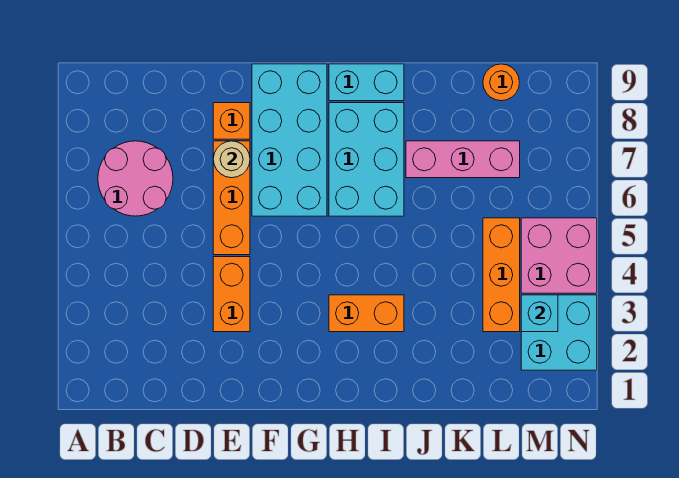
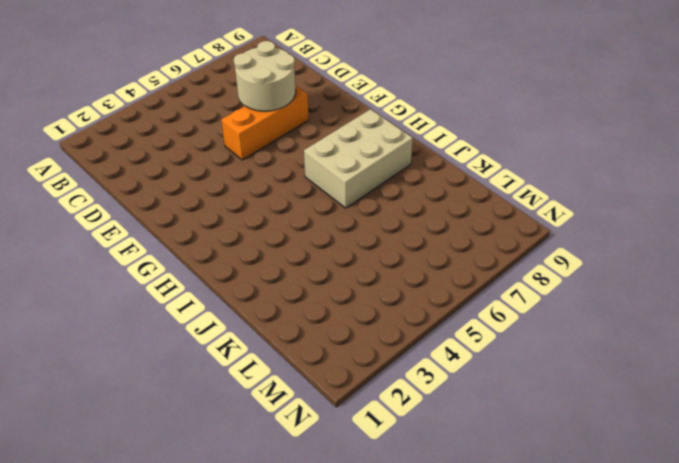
tan round brick D6:E7 level 2 -> tan round brick E7 level 2
tan brick H6:I8 level 1 -> cyan brick H6:I8 level 1
none -> pink round brick B6:C7 level 1
none -> orange brick E3:E4 level 1
none -> orange brick E8 level 1

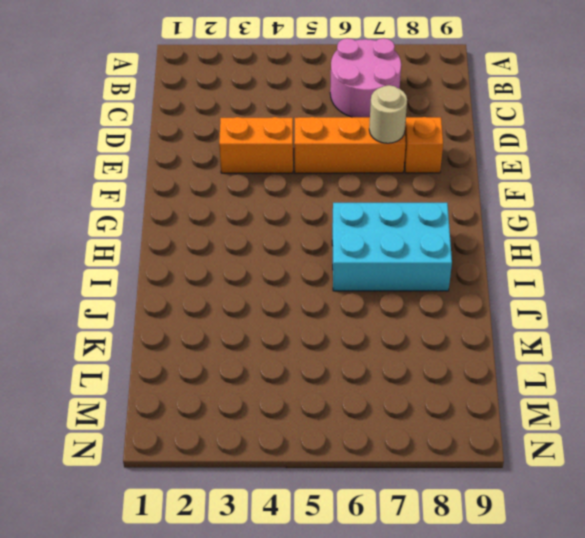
none -> cyan brick F6:G9 level 1
none -> orange brick H3:I3 level 1
none -> cyan brick H9:I9 level 1

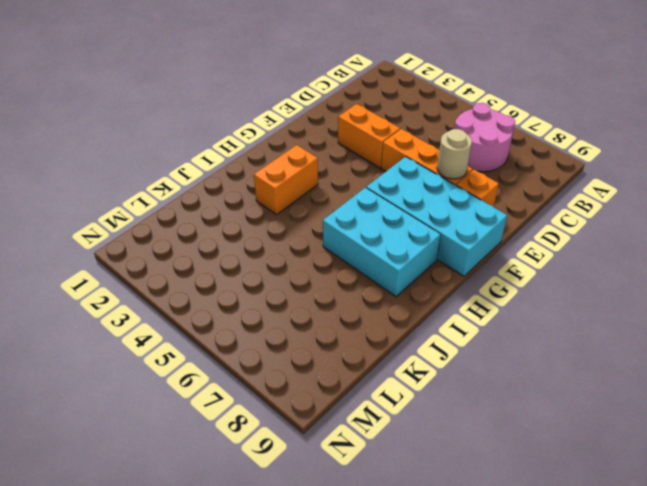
none -> cyan brick H9:I9 level 1
none -> pink brick J7:L7 level 1
none -> orange brick L3:L5 level 1

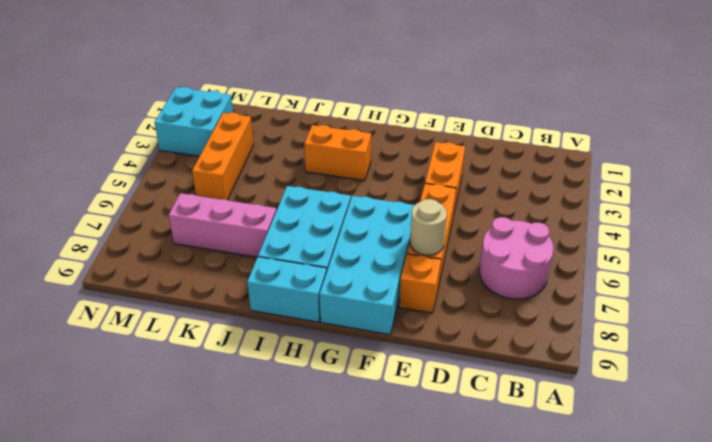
none -> orange round brick L9 level 1
none -> pink brick M4:N5 level 1
none -> cyan brick M3 level 2

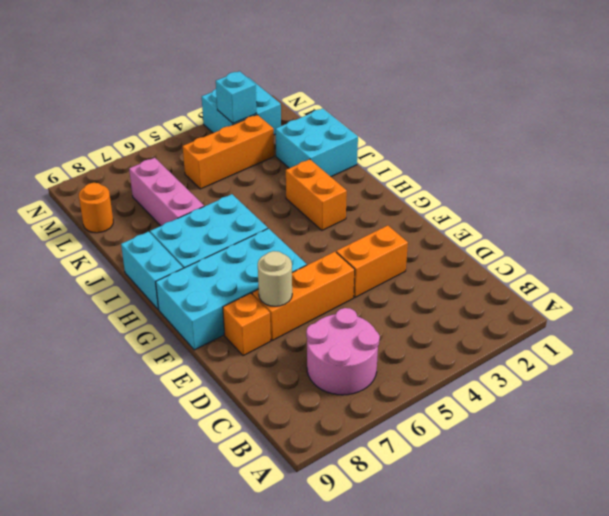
cyan brick J1:K2 level 1 -> none
none -> pink brick M4:N5 level 1

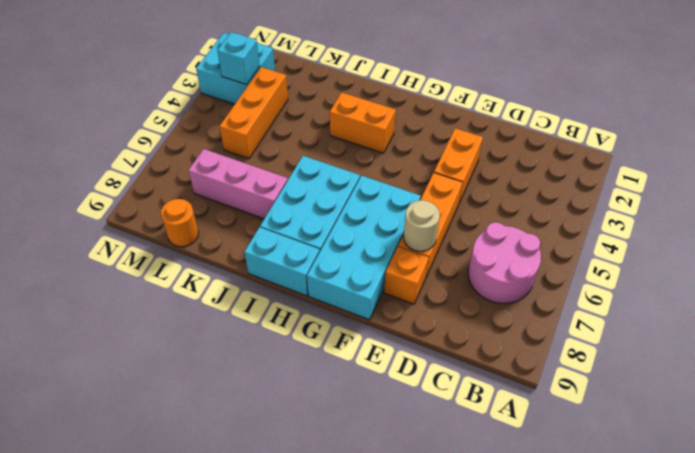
none -> pink brick M4:N5 level 1

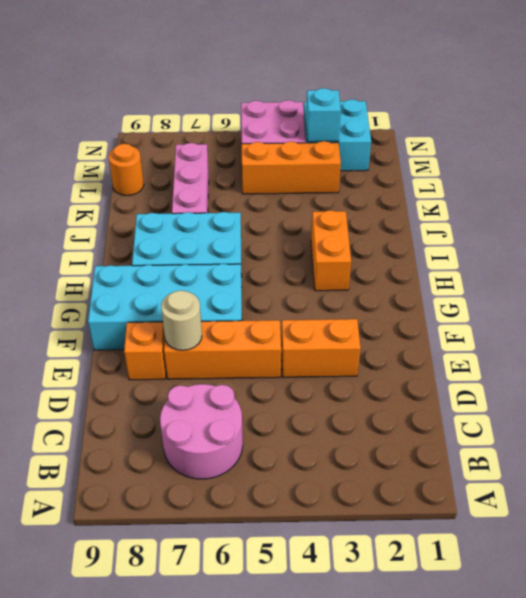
none -> cyan brick H9:I9 level 1

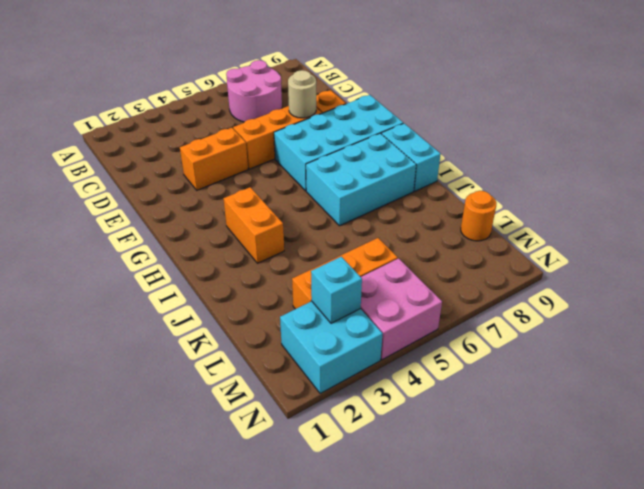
none -> pink brick J7:L7 level 1

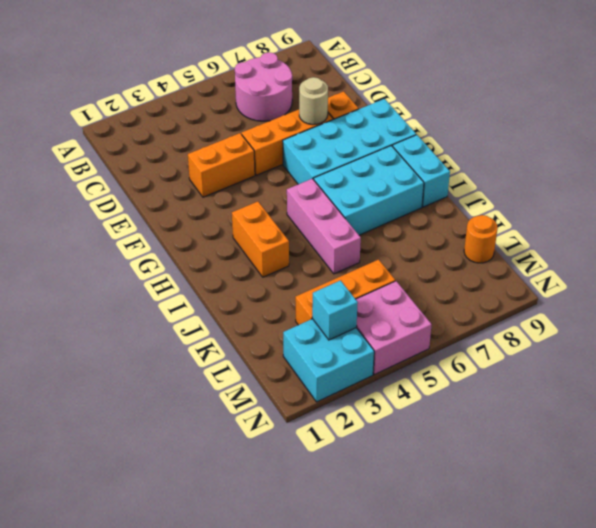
pink brick H5:J5 level 1 -> pink brick J7:L7 level 1

